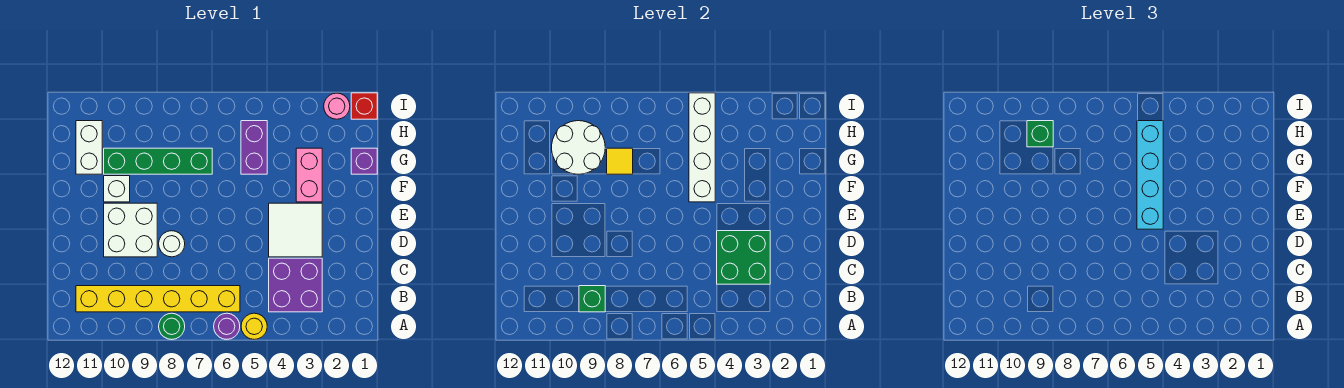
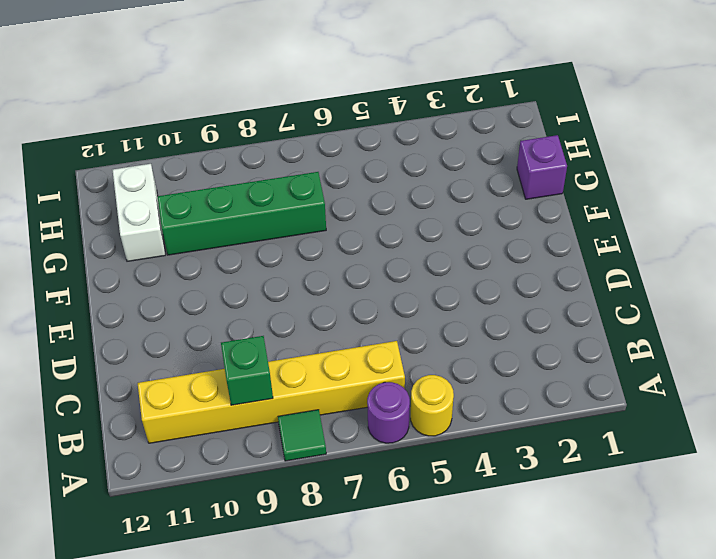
green tile A8 level 1 -> green round brick A8 level 1
none -> purple brick B3:C4 level 1
none -> white tile D3:E4 level 1
none -> white round brick D8 level 1

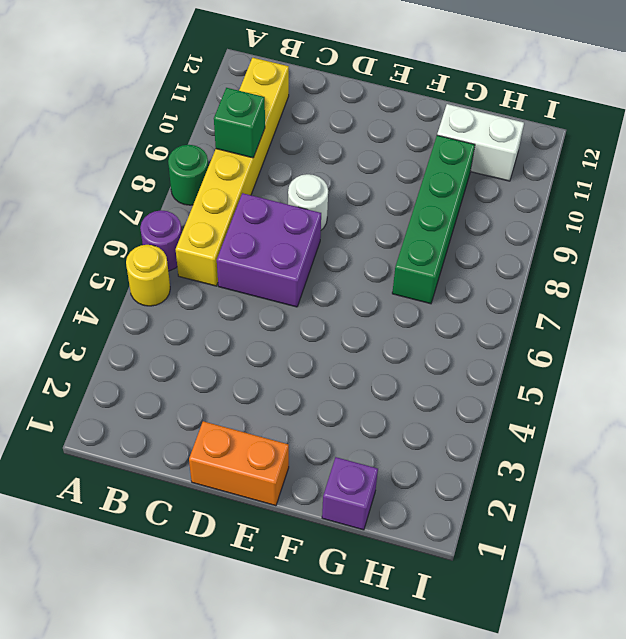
purple brick C6:D7 level 1 -> purple brick B3:C4 level 1
orange brick D1:E1 level 1 -> none
none -> white tile D3:E4 level 1
none -> white brick D9:E10 level 1
none -> pink brick F3:G3 level 1

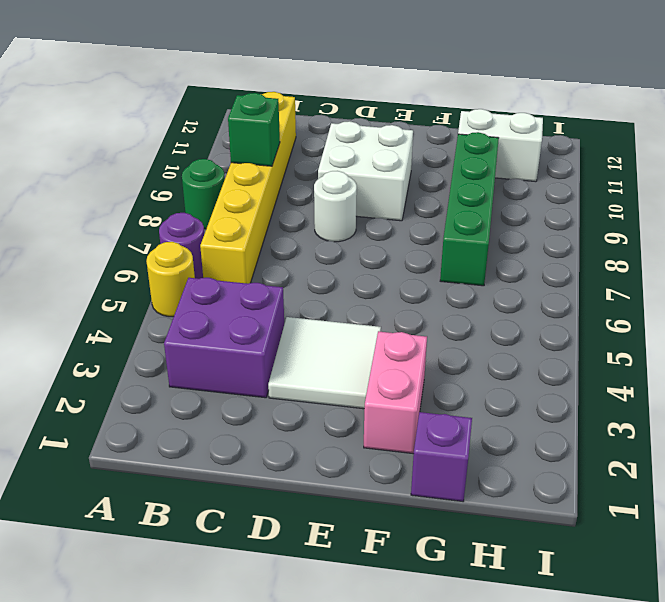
pink brick F2:F3 level 1 -> pink brick F3:G3 level 1
none -> white brick F10 level 1
none -> purple brick G5:H5 level 1
none -> red brick I1 level 1

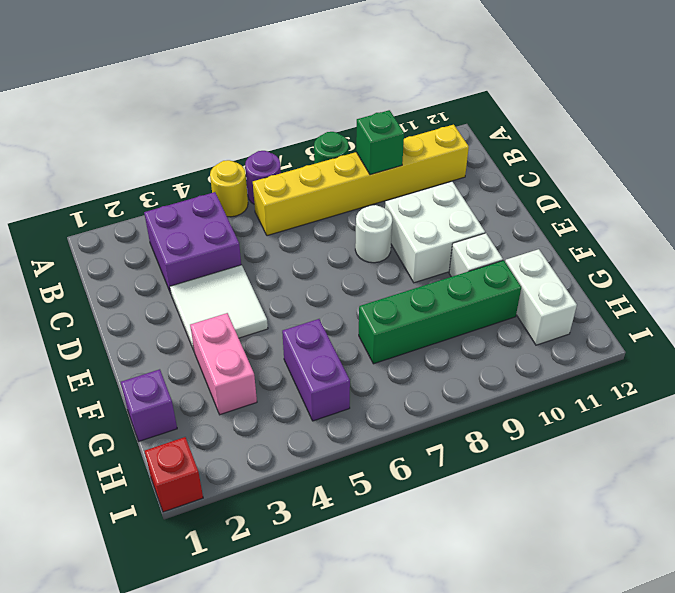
none -> pink round brick I2 level 1
none -> green brick C3:D4 level 2
none -> white brick F5:I5 level 2

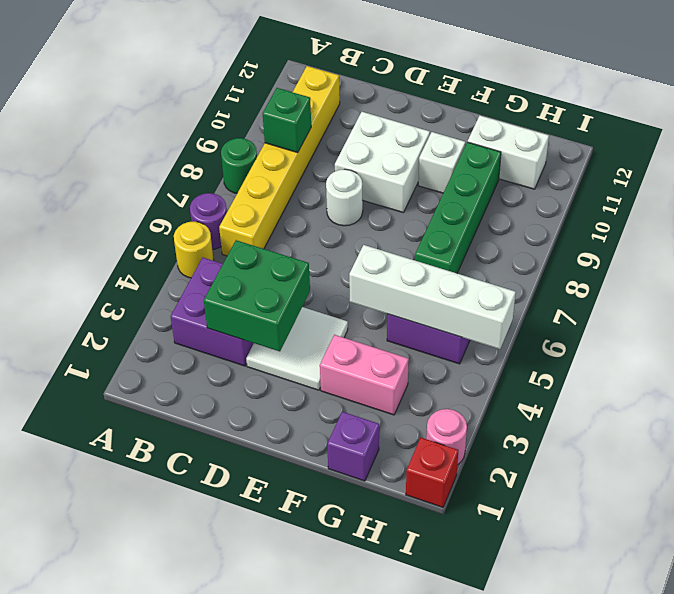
none -> yellow tile G8 level 2
none -> white round brick G9:H10 level 2
none -> cyan brick E5:H5 level 3

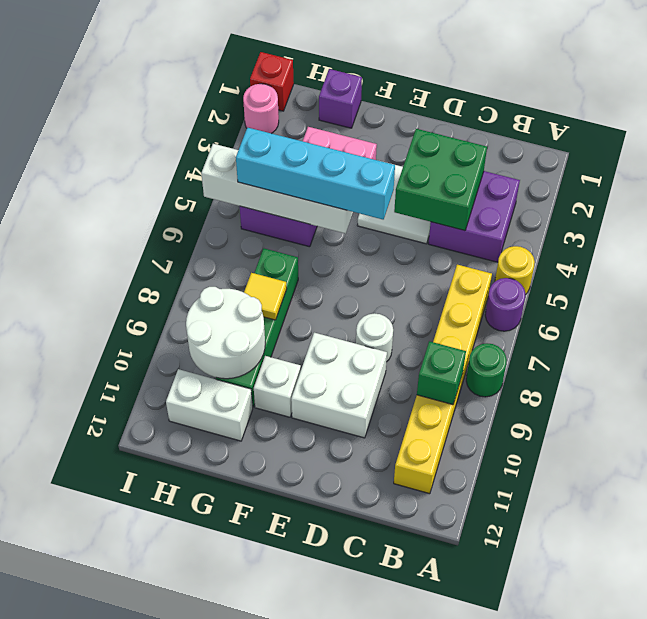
none -> green brick H9 level 3

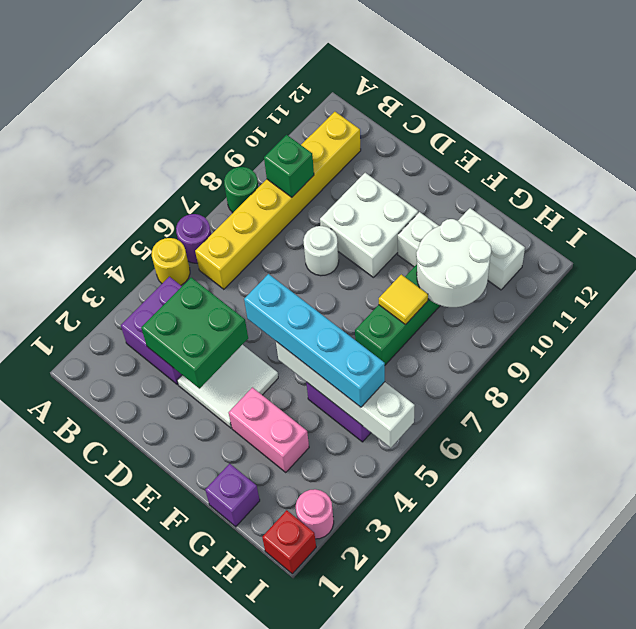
none -> green brick H9 level 3

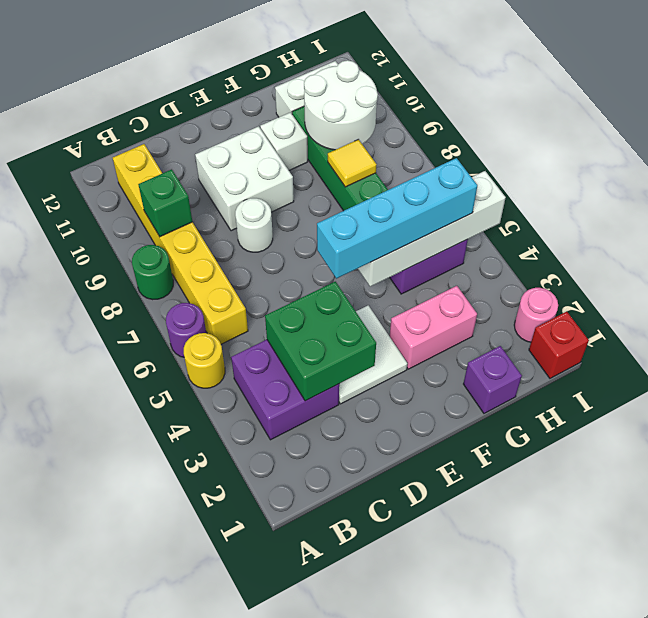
none -> green brick H9 level 3

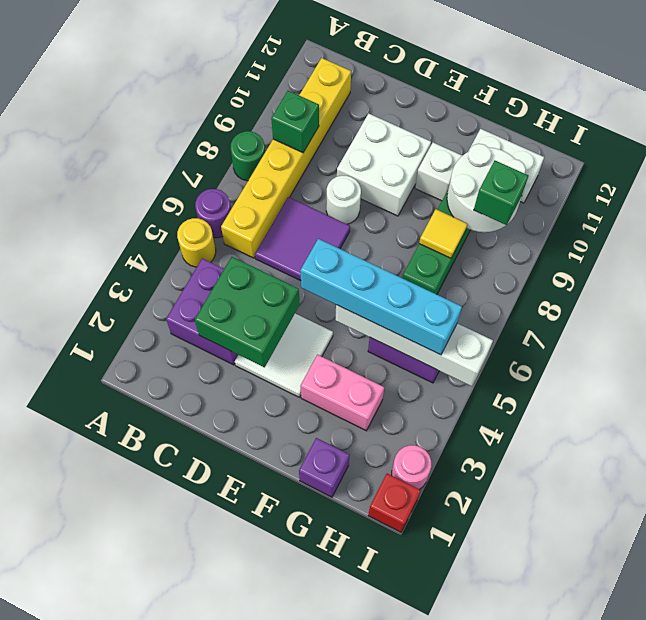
purple tile C6:D7 level 1 -> none

